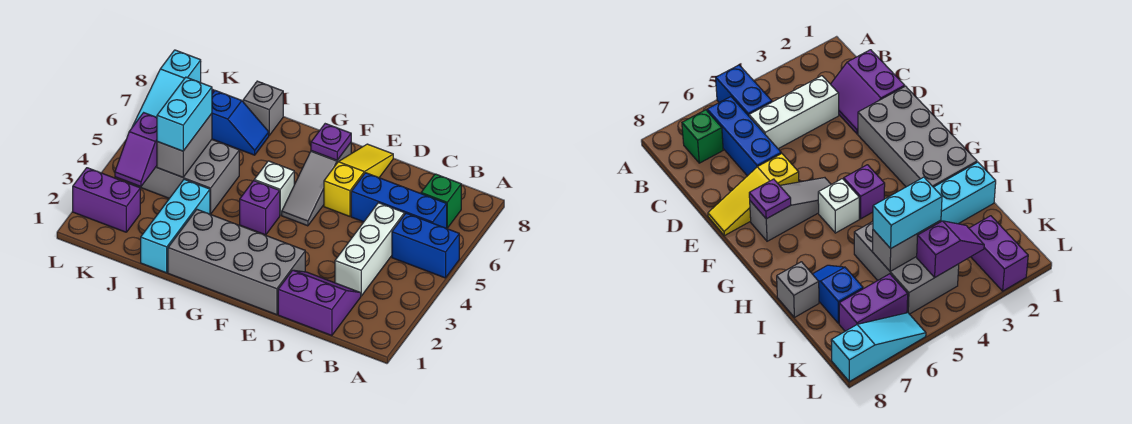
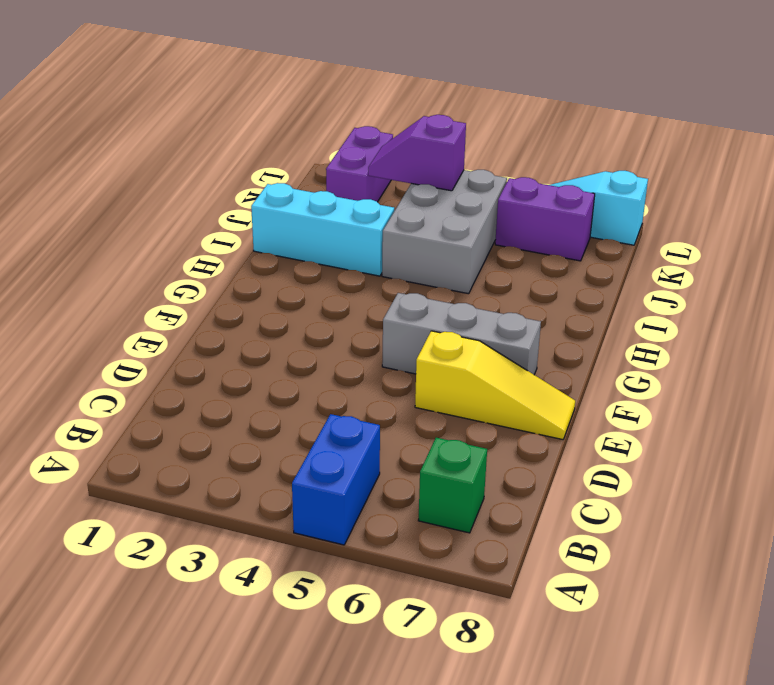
grey brick F5:F7 level 1 -> grey slope F5:F7 level 1 top 7
none -> blue brick B6:D6 level 1
none -> purple slope C1:D2 level 1 top 1
none -> white brick C3:C5 level 1

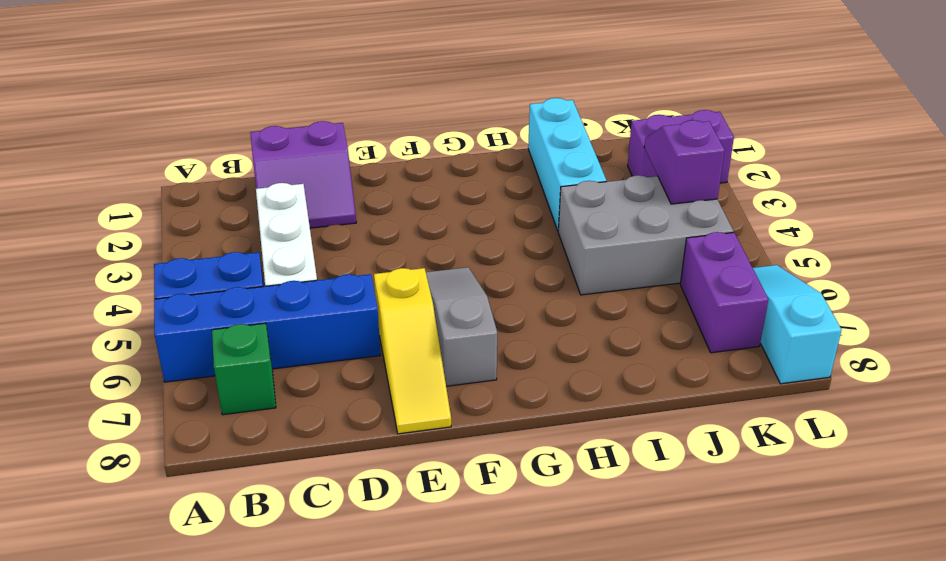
blue brick A6:D6 level 1 -> blue brick B6:D6 level 1
none -> grey brick E1:H2 level 1
none -> purple brick G4 level 1
none -> white brick G5 level 1

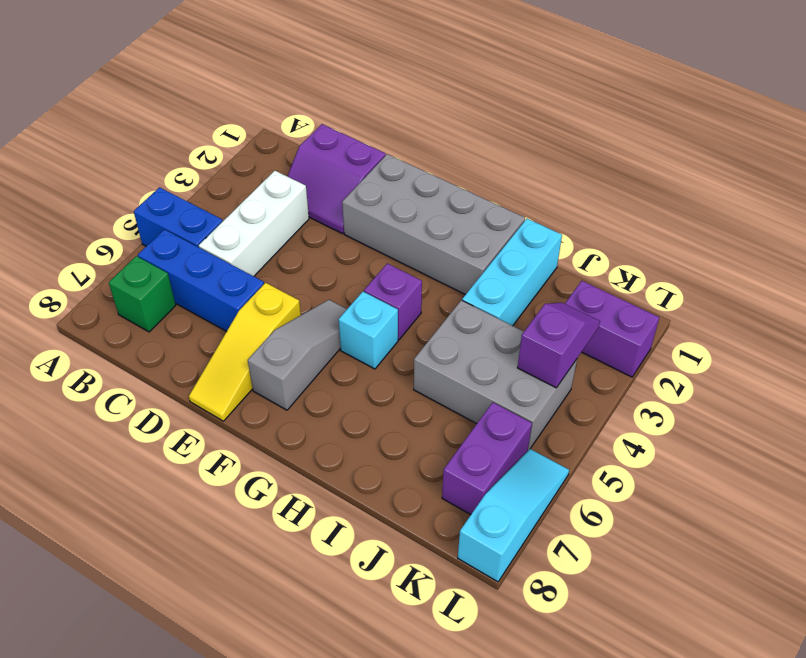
cyan brick G5 level 1 -> white brick G5 level 1
none -> blue slope I7:J7 level 1 top J
none -> grey brick I8 level 1
none -> purple plate F7 level 2

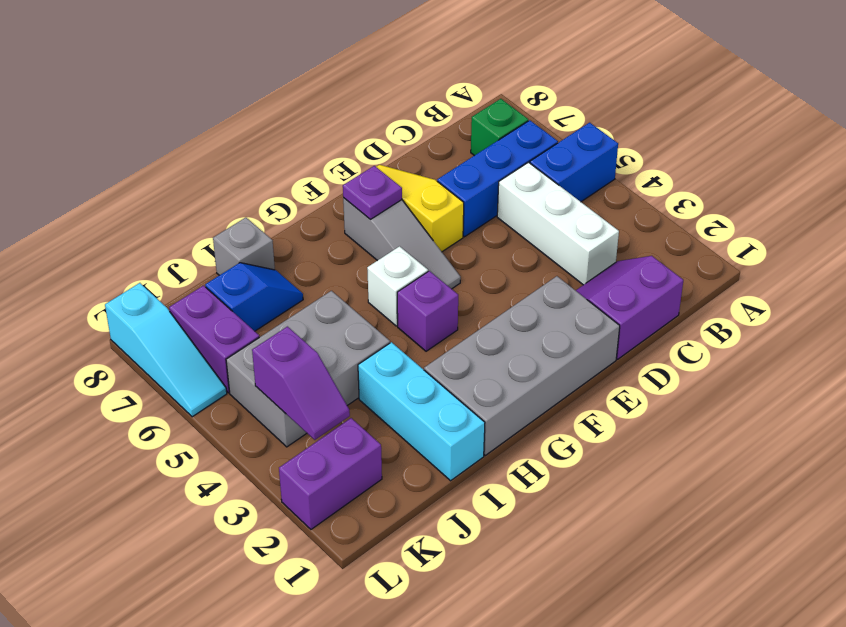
none -> grey brick J4:J5 level 2
none -> cyan brick J4:J5 level 3

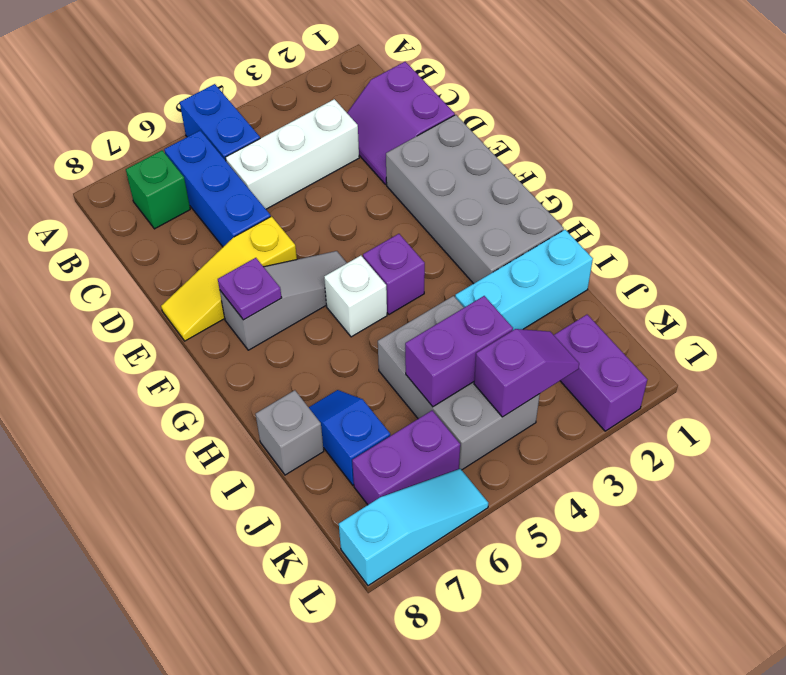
purple brick J4:J5 level 2 -> grey brick J4:J5 level 2
none -> cyan brick J4:J5 level 3

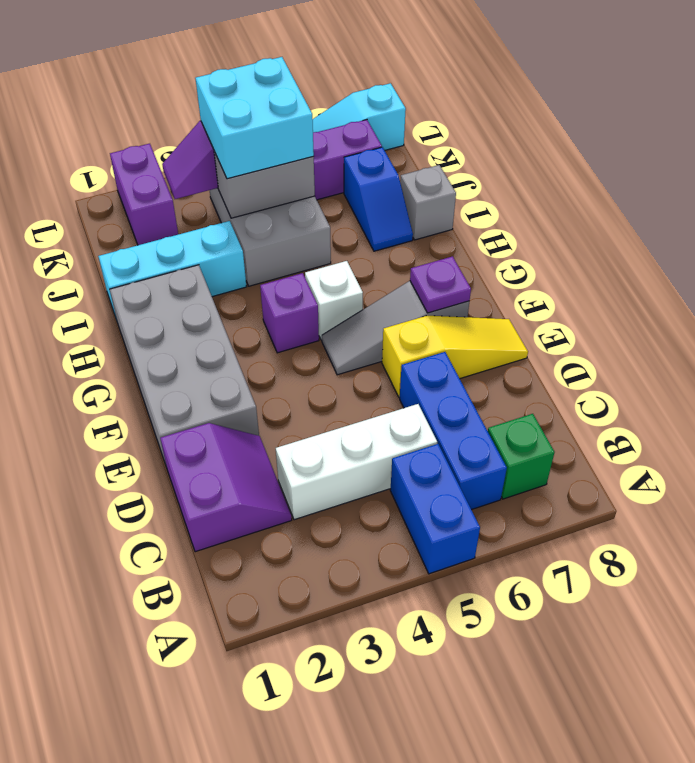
cyan brick J4:K5 level 3 -> cyan brick J4:J5 level 3

